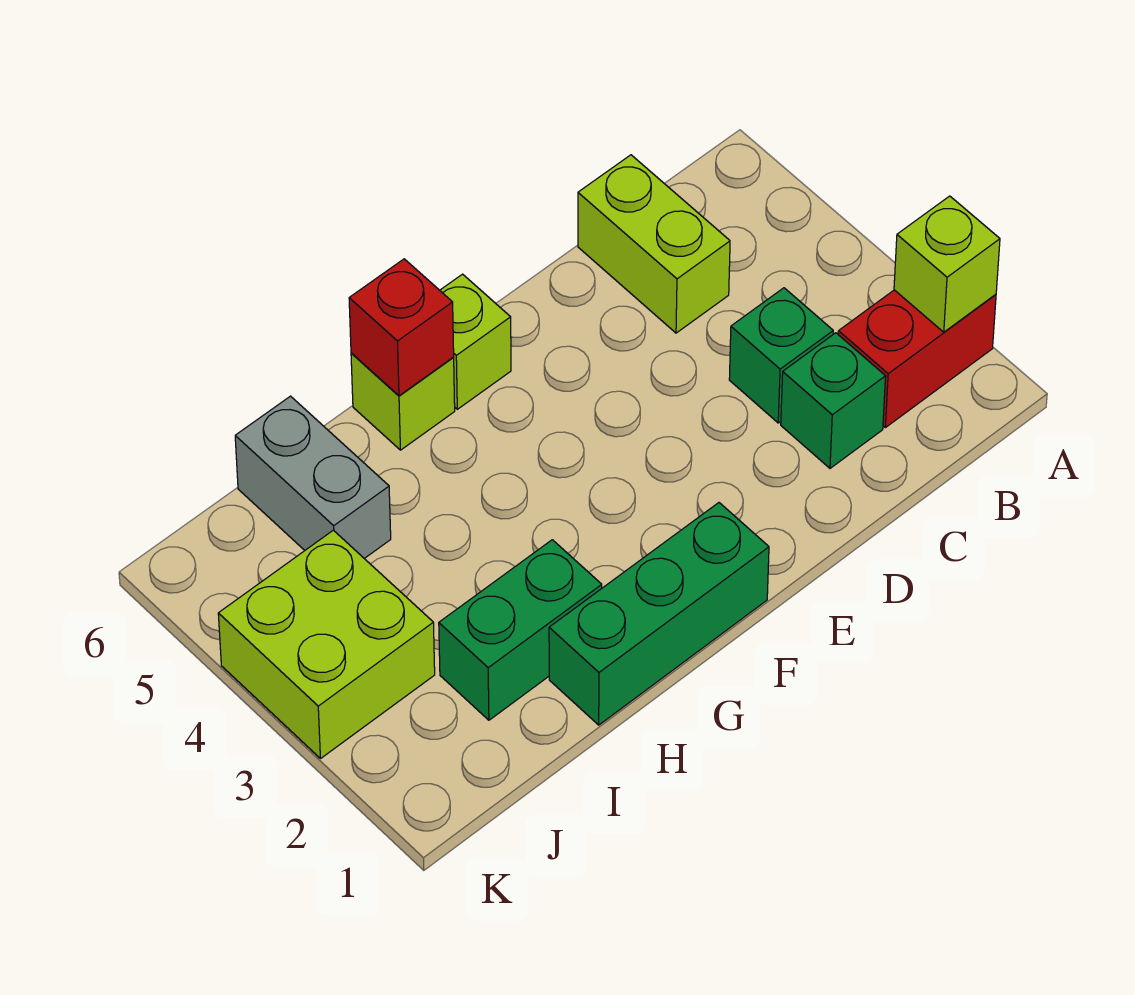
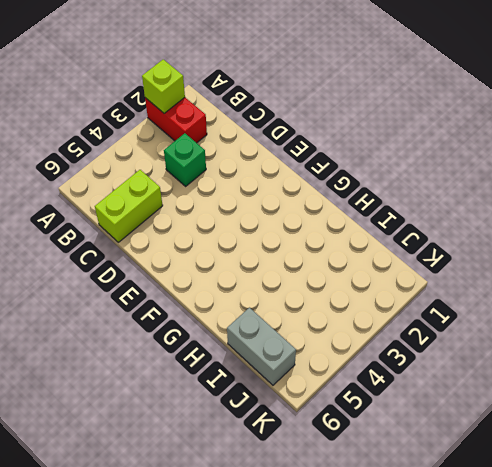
grey brick I6:J6 level 1 -> grey brick I5:I6 level 1
none -> green brick C2 level 1
none -> green brick F1:H1 level 1
none -> lime brick F6 level 1

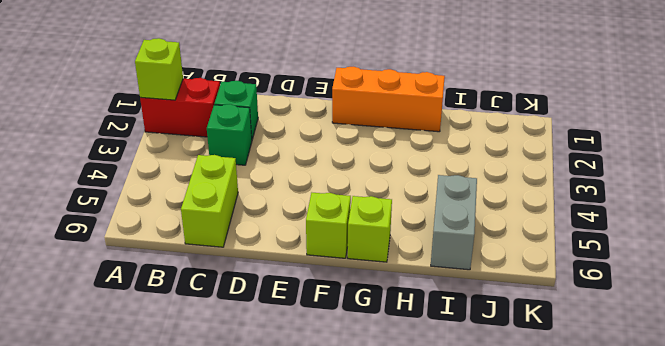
orange brick F1:H1 level 1 -> green brick F1:H1 level 1
none -> green brick H2:I2 level 1
none -> lime brick J3:K4 level 1
none -> red brick G6 level 2

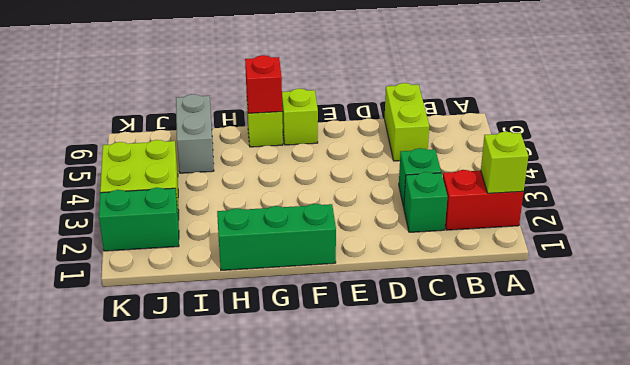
green brick J2:K2 level 1 -> green brick H2:I2 level 1

